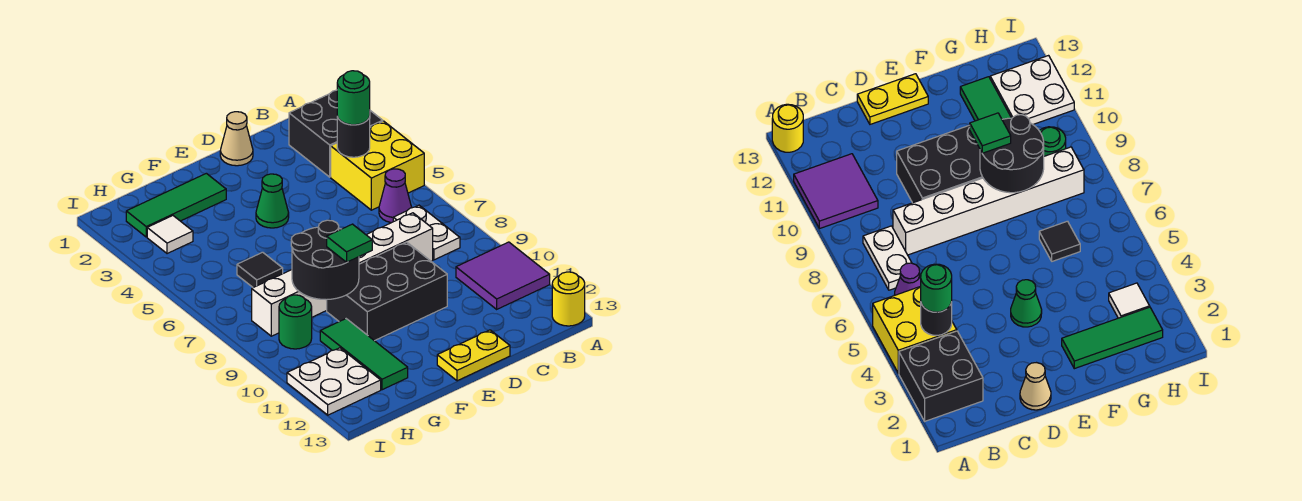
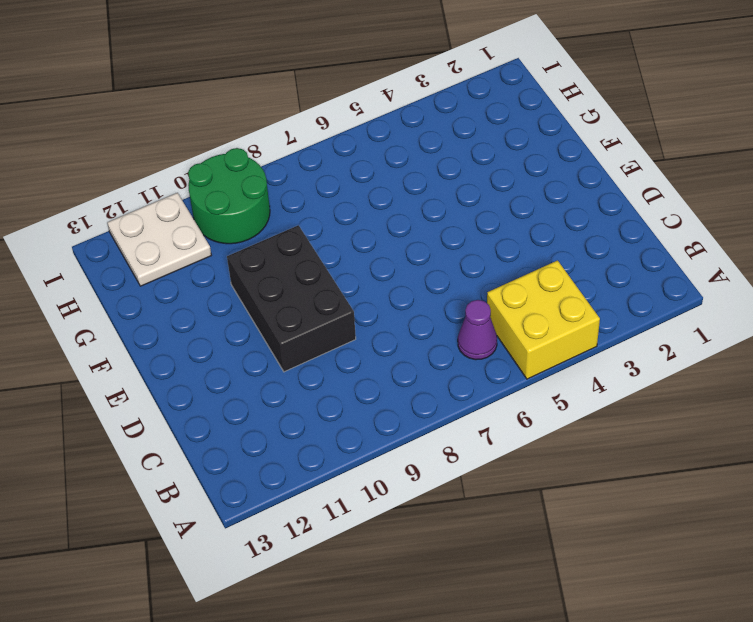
green round brick H9:I10 level 1 -> green round brick H9 level 1
none -> black brick A2:B3 level 1
none -> purple tile A10:B11 level 1
none -> yellow round brick A13 level 1

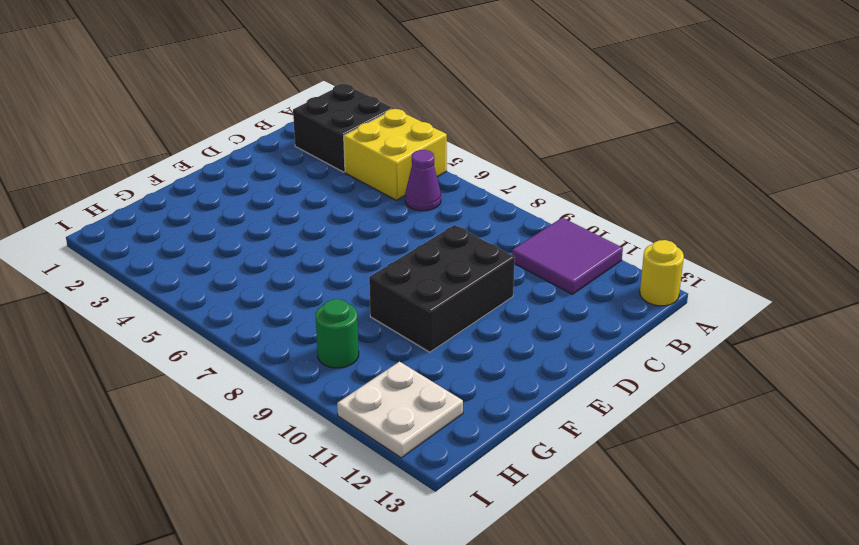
none -> white plate B7:B8 level 1
none -> white brick C8:H8 level 1
none -> tan cone D1 level 1

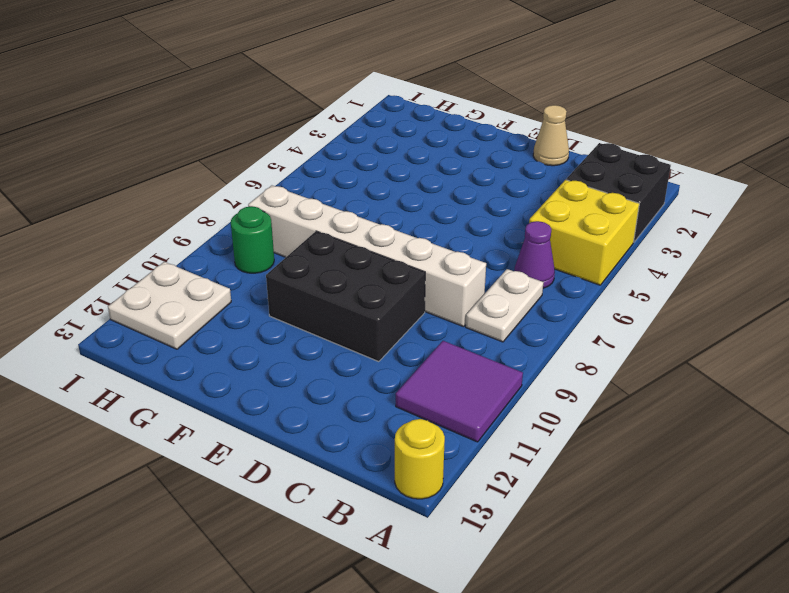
none -> yellow plate D13:E13 level 1
none -> green cone E4 level 1
none -> green tile F2:H2 level 1

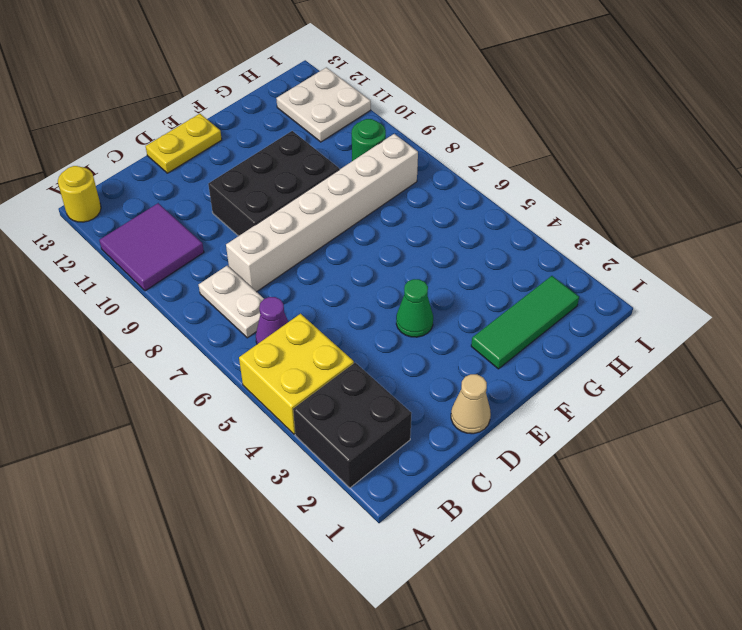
none -> black tile G6 level 1
none -> green tile G10:G12 level 1
none -> white tile H3 level 1

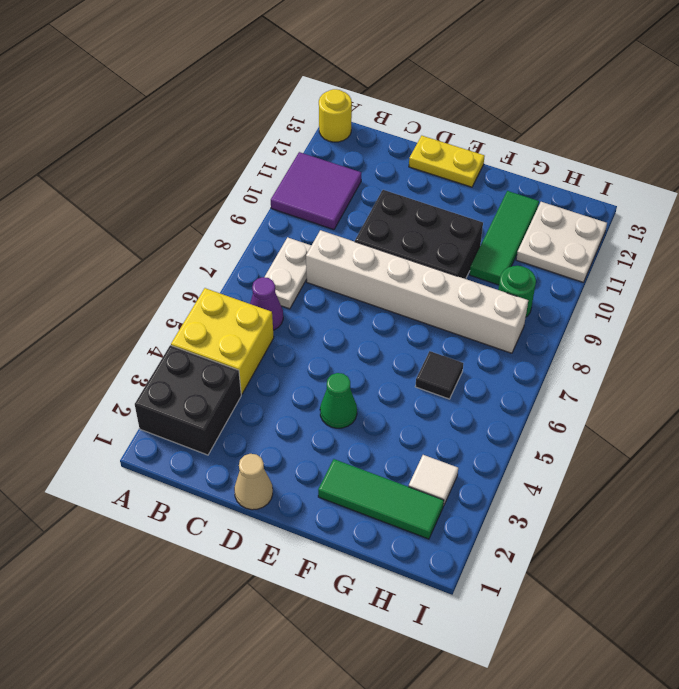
none -> black round brick B4 level 2
none -> black round brick F8:G9 level 2
none -> green round brick B4 level 3

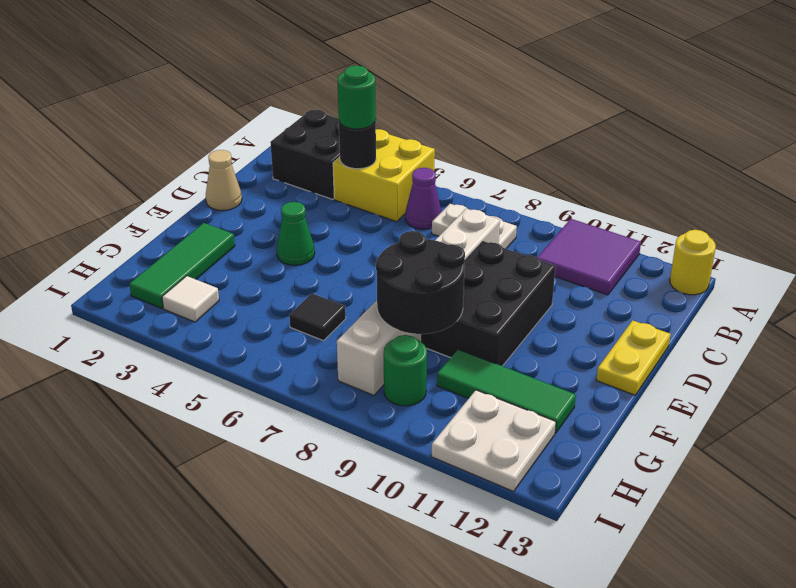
none -> green tile F9 level 3

